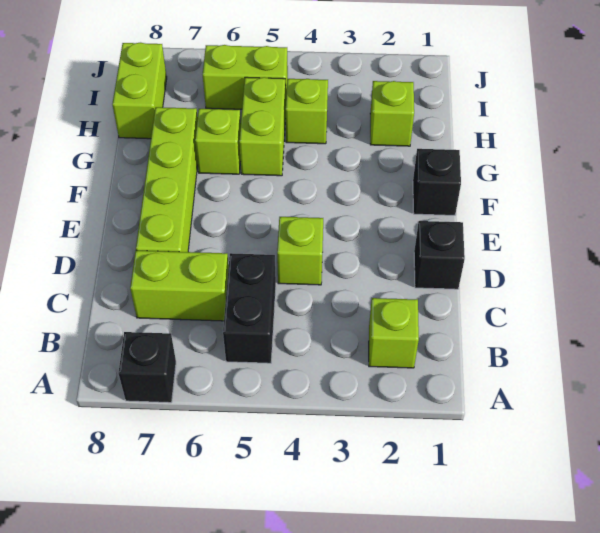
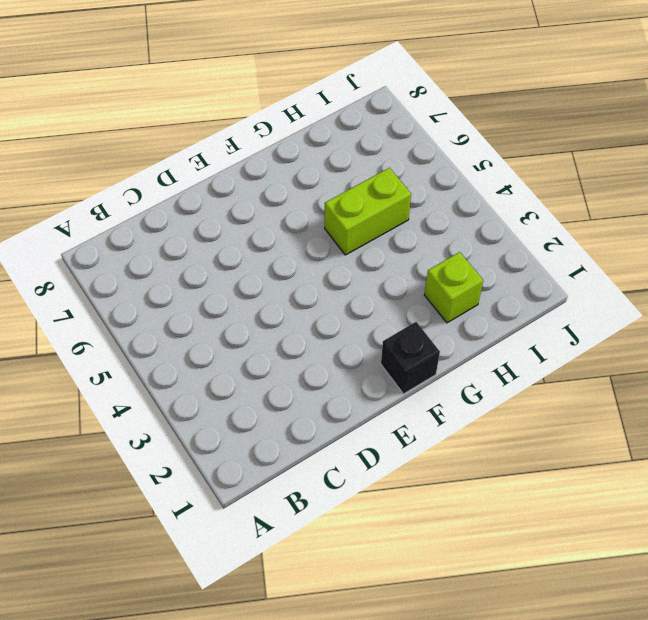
none -> black brick A7 level 1
none -> lime brick B2 level 1
none -> black brick B5:C5 level 1

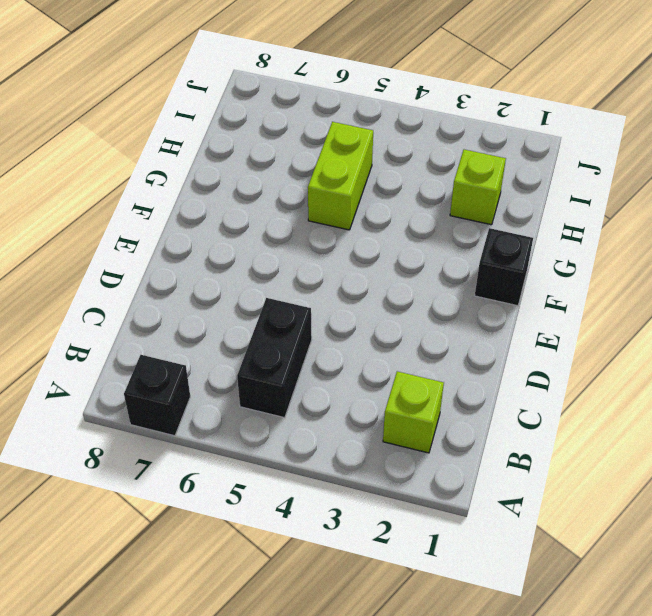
none -> lime brick C6:C7 level 1
none -> black brick D1 level 1
none -> lime brick D4 level 1

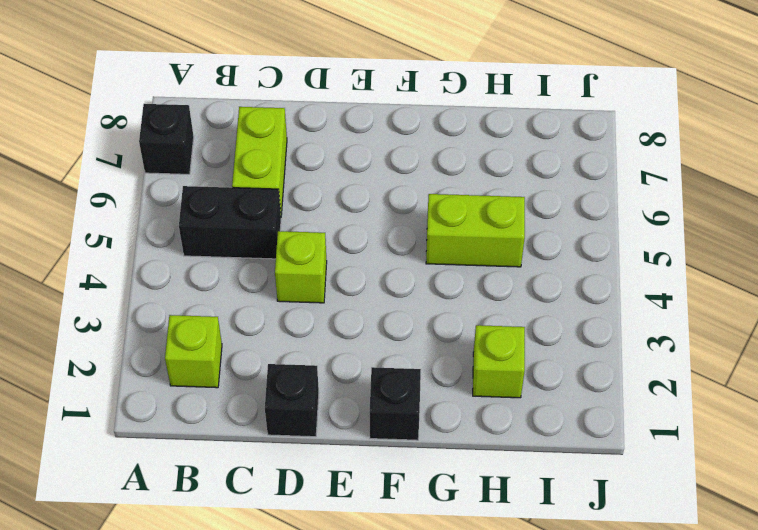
none -> lime brick D7:G7 level 1
none -> lime brick G6 level 1
none -> lime brick H4 level 1

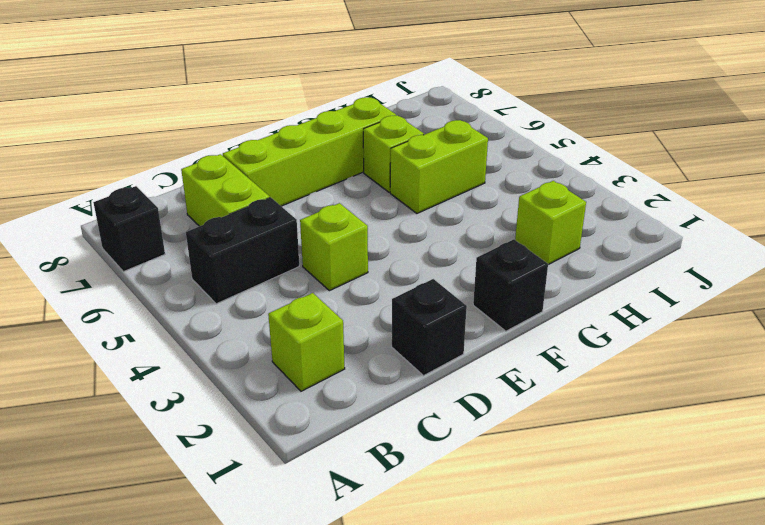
none -> lime brick H4 level 1
none -> lime brick H8:I8 level 1
none -> lime brick I5:I6 level 1

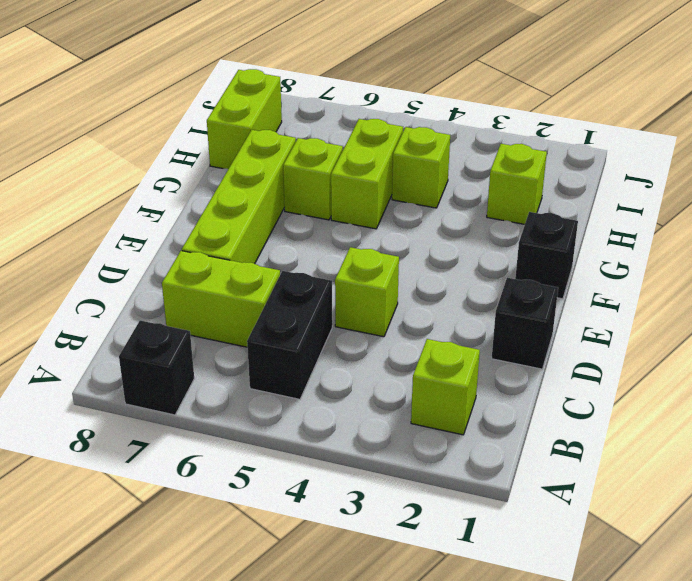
none -> lime brick I5:I6 level 1

